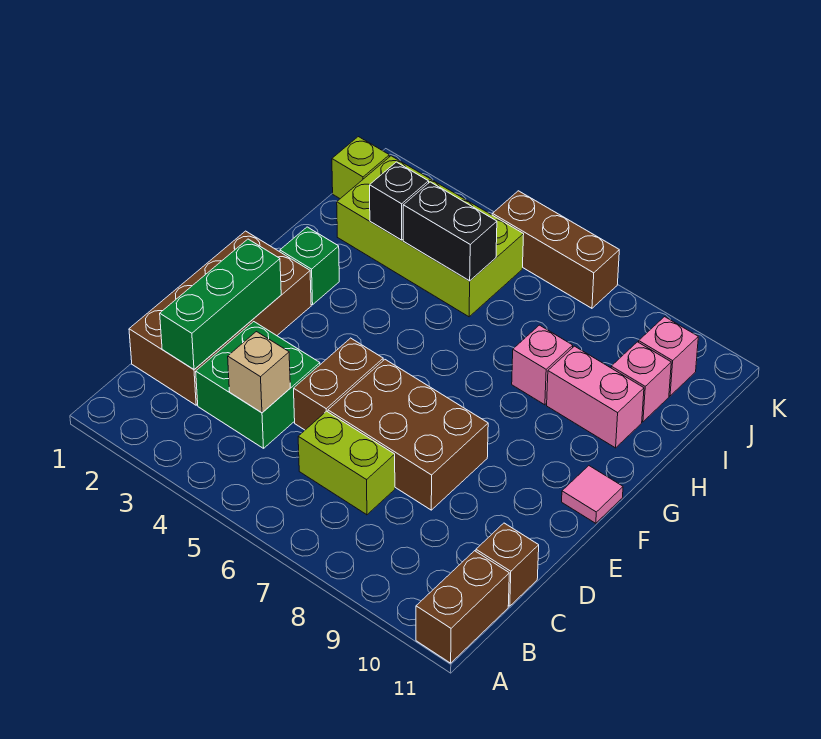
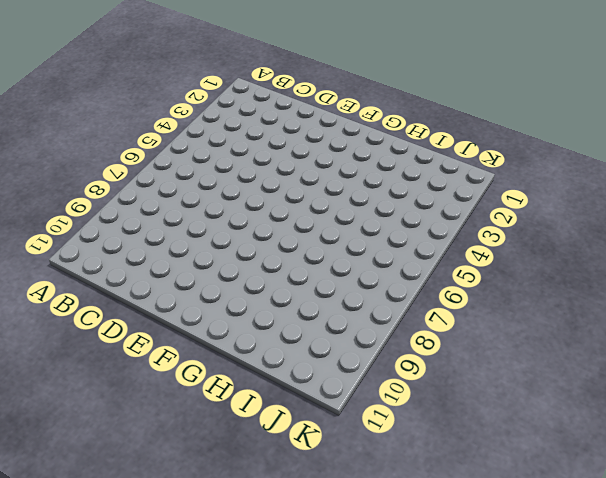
none -> brown brick A11:B11 level 1
none -> brown brick C1:F2 level 1
none -> green brick C3:D4 level 1

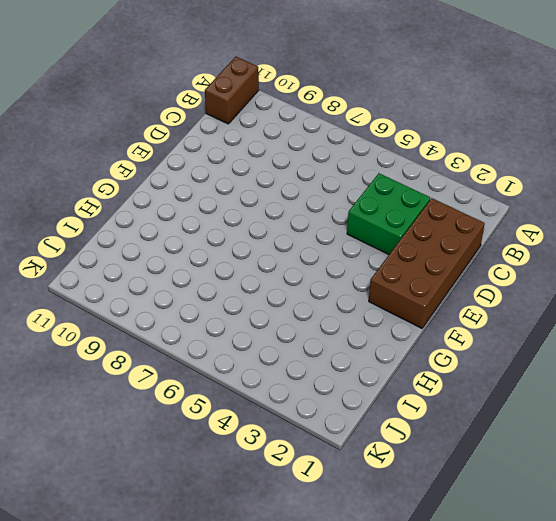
none -> lime brick C6:C7 level 1
none -> brown brick C11 level 1
none -> brown brick D5:E5 level 1

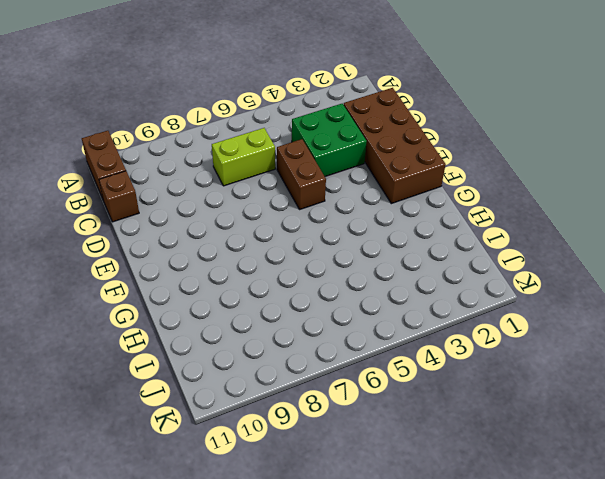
none -> brown brick D6:E8 level 1
none -> pink tile F11 level 1
none -> green brick G2 level 1

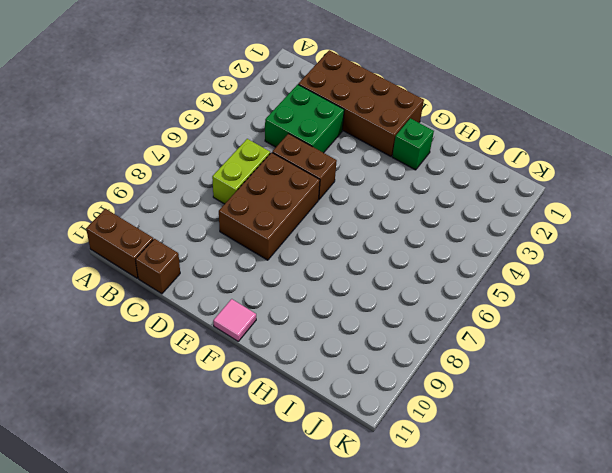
none -> pink brick H8 level 1
none -> pink brick H9:H10 level 1
none -> lime brick I2:J5 level 1

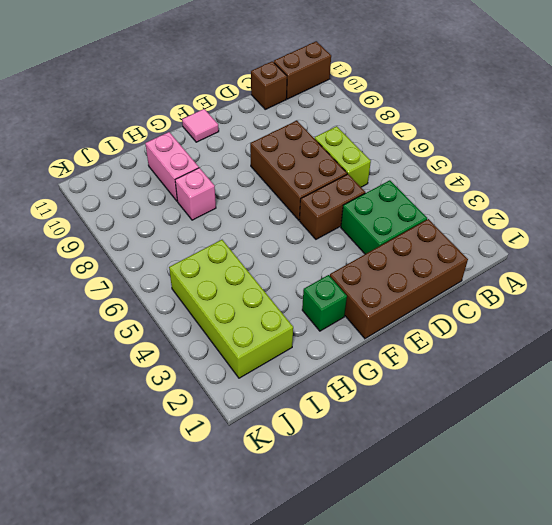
none -> pink brick I10 level 1
none -> lime brick J1 level 1
none -> pink brick J10 level 1

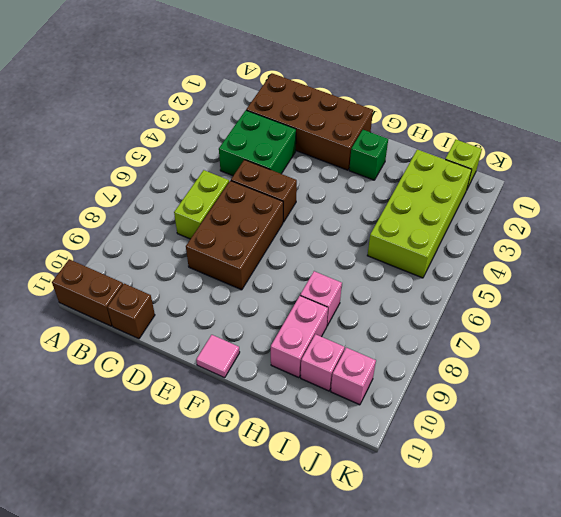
none -> brown brick K5:K7 level 1
none -> green brick C2:E2 level 2
none -> tan brick C4 level 2

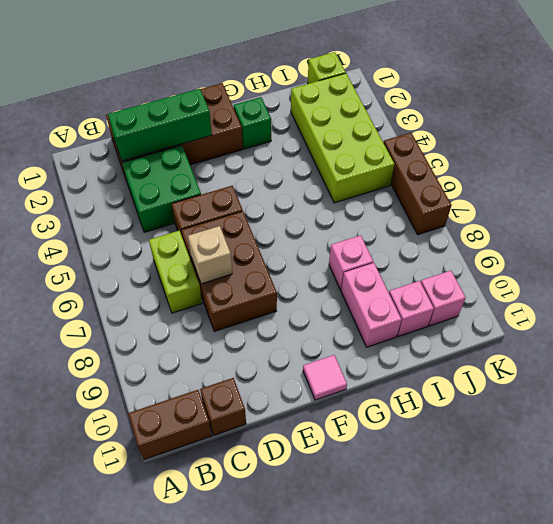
tan brick D7 level 2 -> tan brick C4 level 2
none -> black brick I3 level 2
none -> black brick I4:I5 level 2

